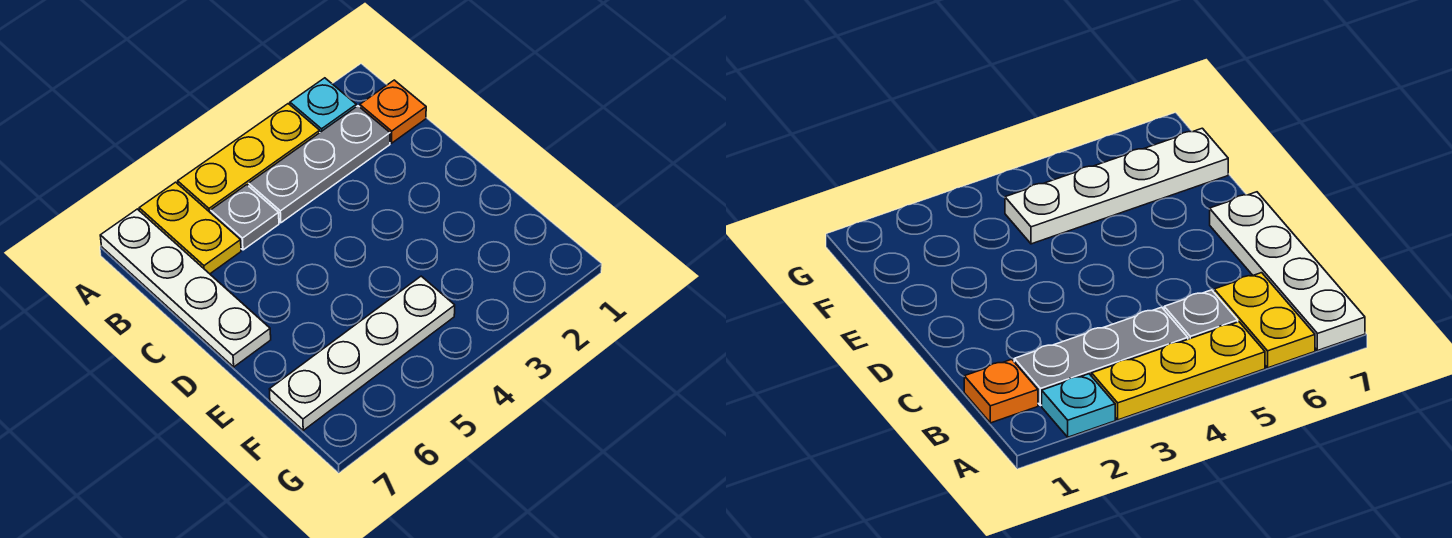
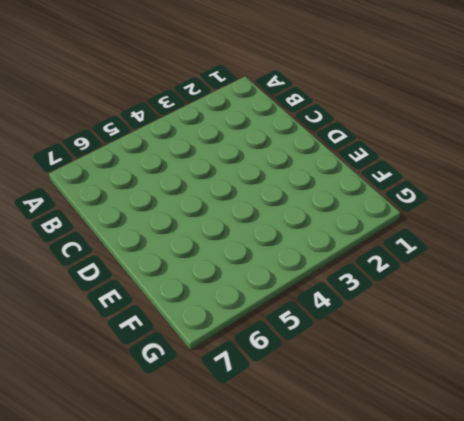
none -> cyan plate A2 level 1
none -> yellow plate A3:A5 level 1

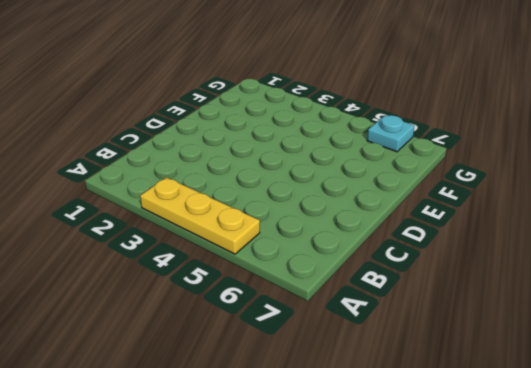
cyan plate G6 level 1 -> cyan plate A2 level 1
none -> yellow plate A6:B6 level 1
none -> white plate A7:D7 level 1

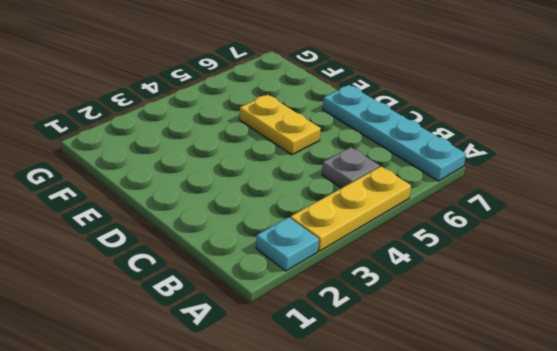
cyan plate A7:D7 level 1 -> white plate A7:D7 level 1
yellow plate D5:E5 level 1 -> yellow plate A6:B6 level 1
none -> orange plate B1 level 1
none -> grey plate B2:B4 level 1

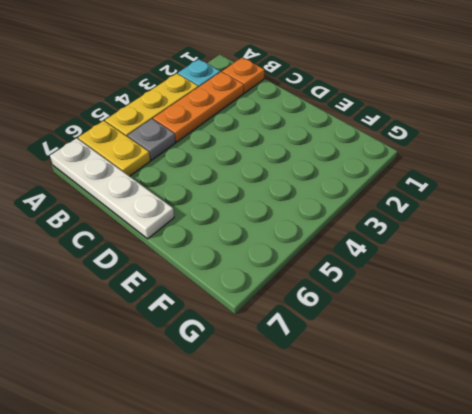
orange plate B2:B4 level 1 -> grey plate B2:B4 level 1
none -> white plate F4:F7 level 1

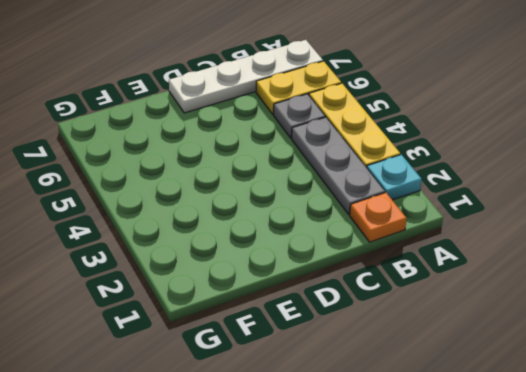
none -> white plate F4:F7 level 1

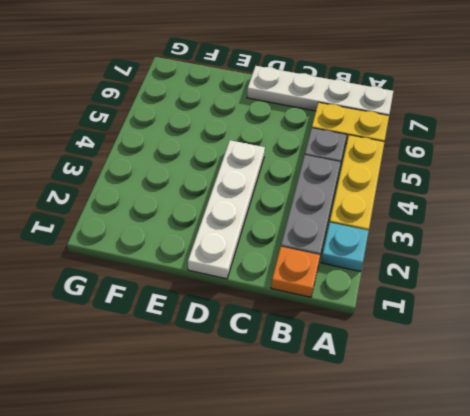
white plate D1:D4 level 1 -> white plate F4:F7 level 1

